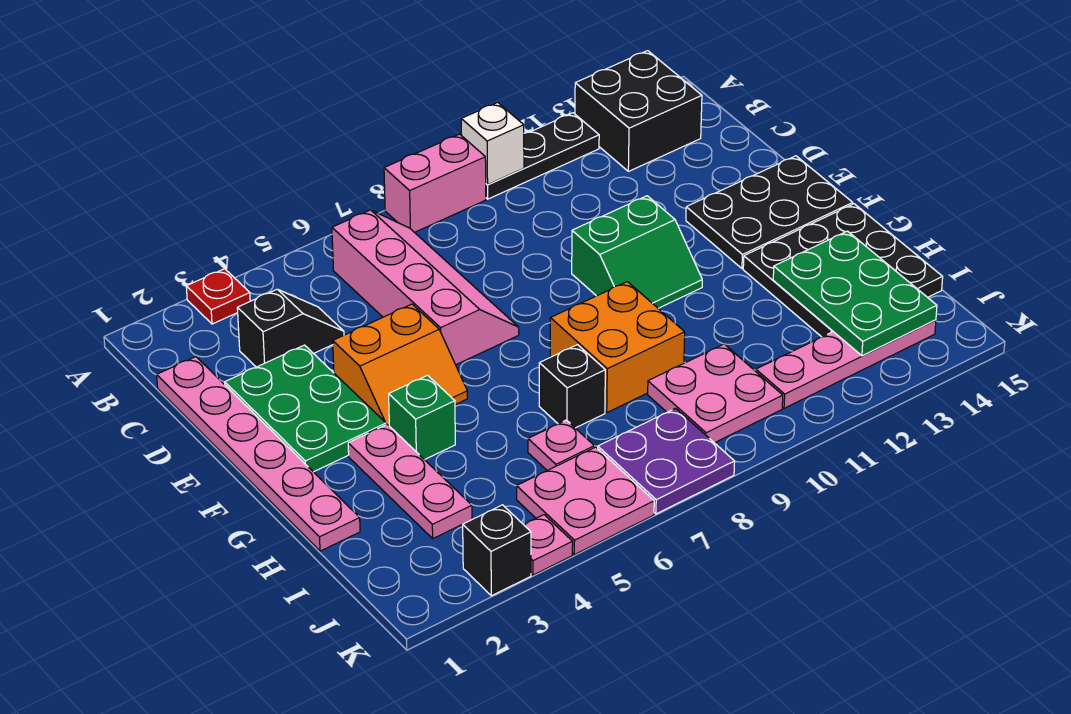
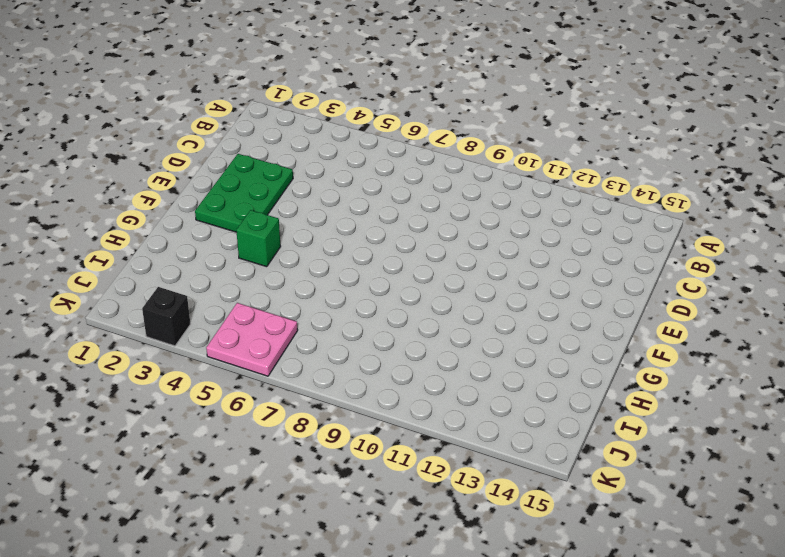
none -> red plate A3 level 1
none -> pink brick A8:A9 level 1
none -> black plate A10:A12 level 1

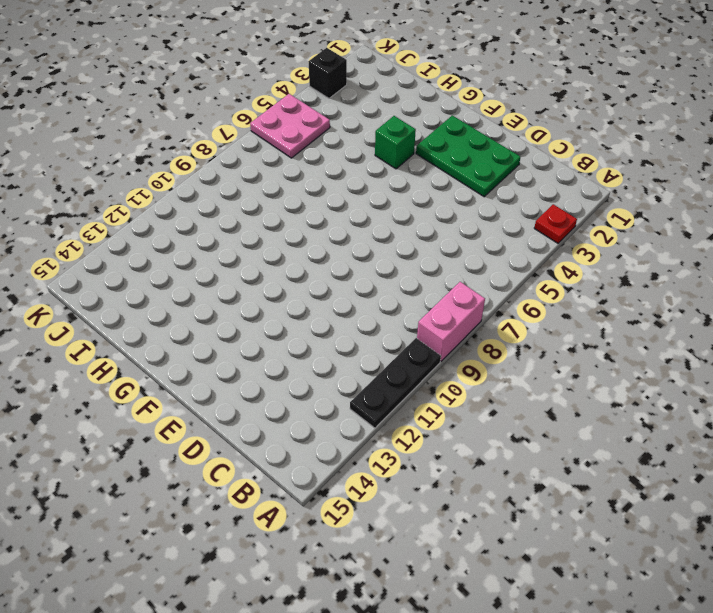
none -> black brick A13:B14 level 1
none -> pink slope B6:E7 level 1 top 6
none -> pink plate C1:H1 level 1

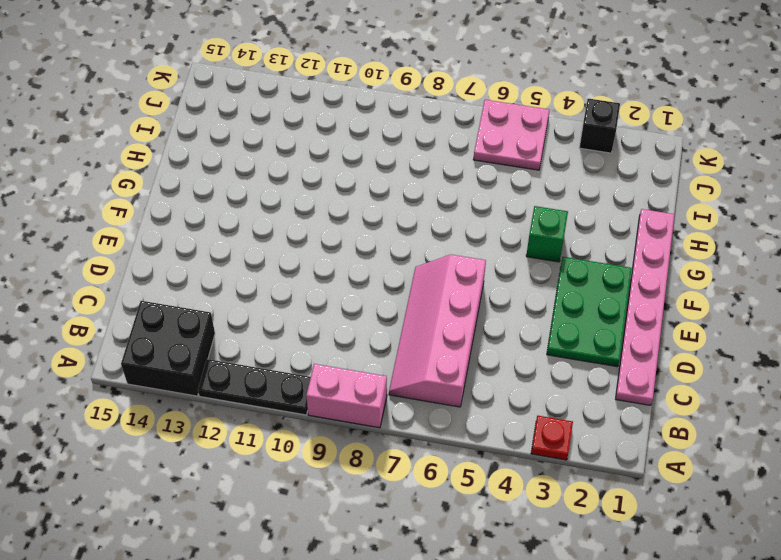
none -> black slope C3:C4 level 1 top 3
none -> orange slope E4:F5 level 1 top E
none -> green slope E10:F11 level 1 top E

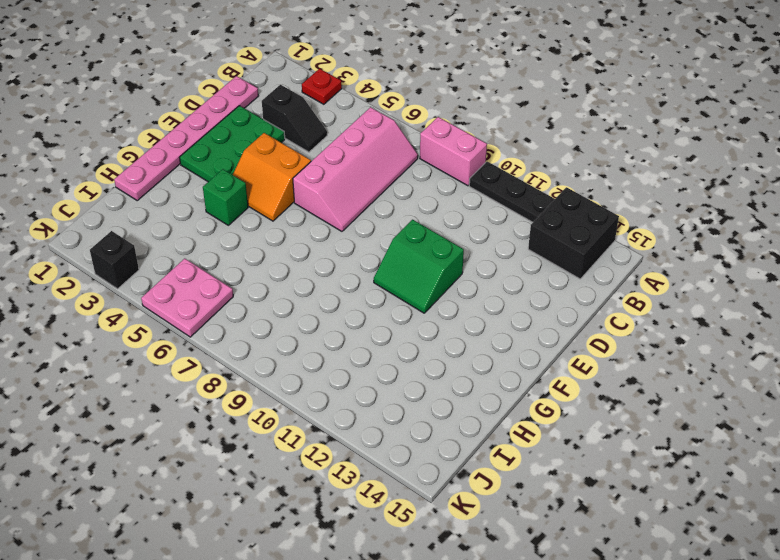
none -> black plate E13:F15 level 1
none -> pink plate G3:I3 level 1
none -> orange brick G8:H9 level 1

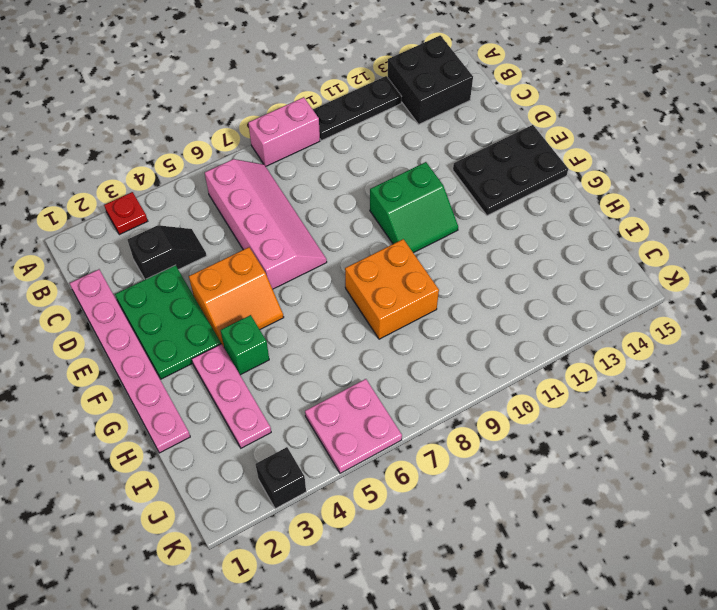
none -> black plate G13:I15 level 1
none -> black brick H7 level 1
none -> pink plate I6 level 1

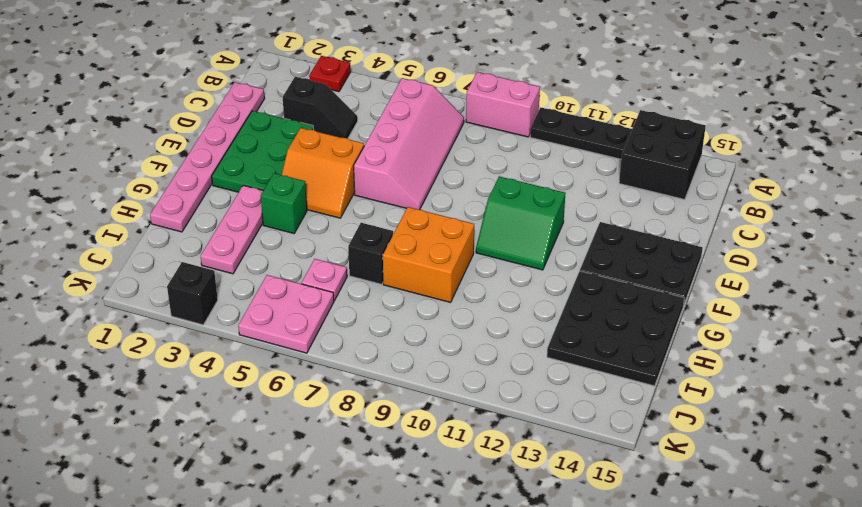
none -> pink plate I9:J10 level 1
none -> purple plate J7:K8 level 1
none -> pink plate J11:J14 level 1

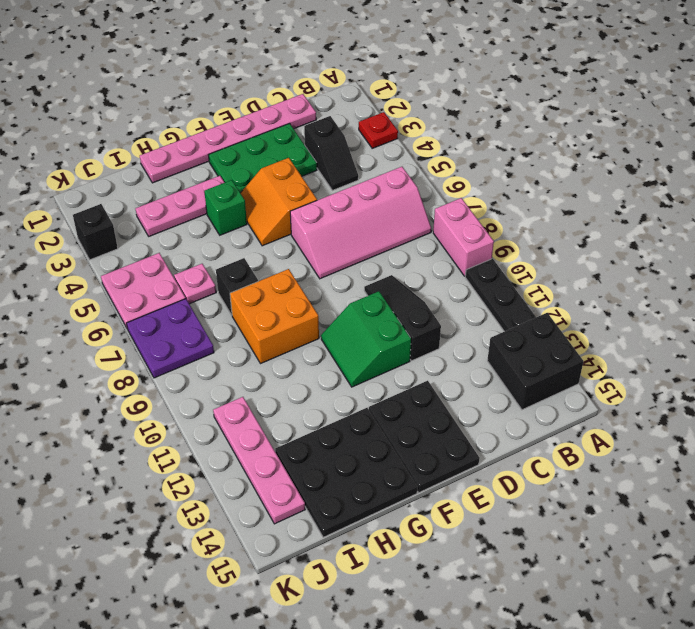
black slope D9:D11 level 1 top 11 -> none
none -> pink plate I9:J10 level 1
none -> pink plate K4 level 1
none -> white brick A10 level 2

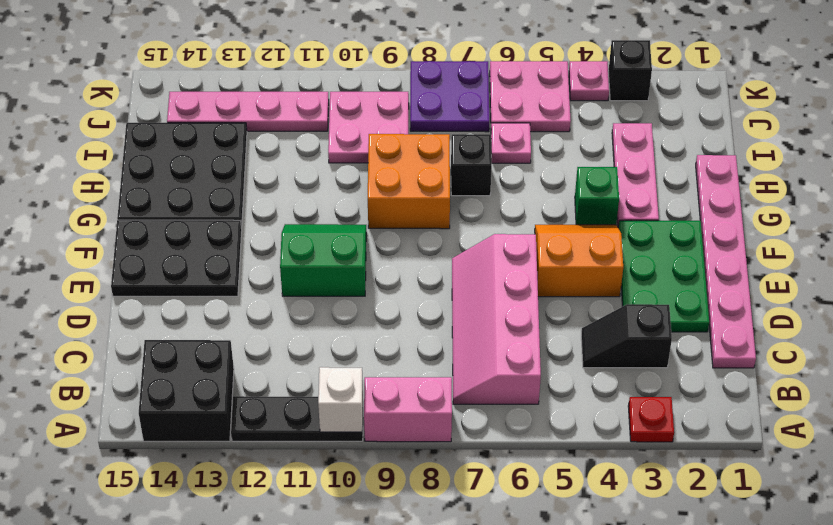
none -> green plate H13:J14 level 2

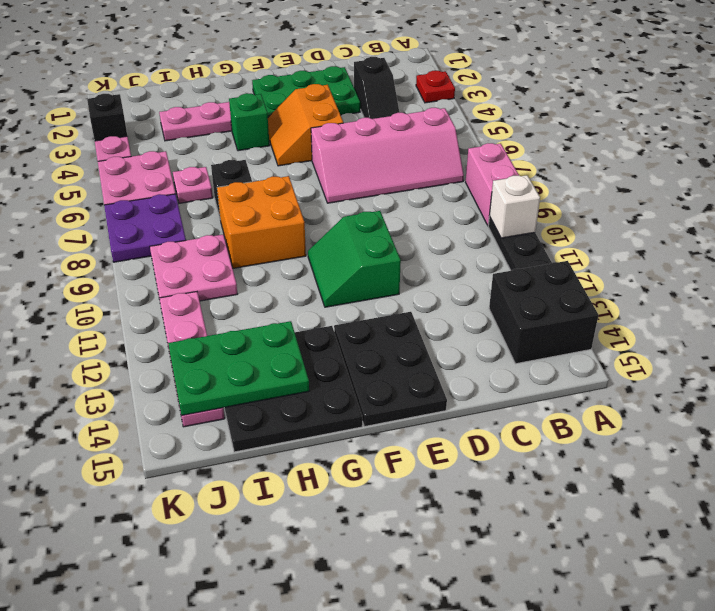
none -> pink plate C1:H1 level 1

